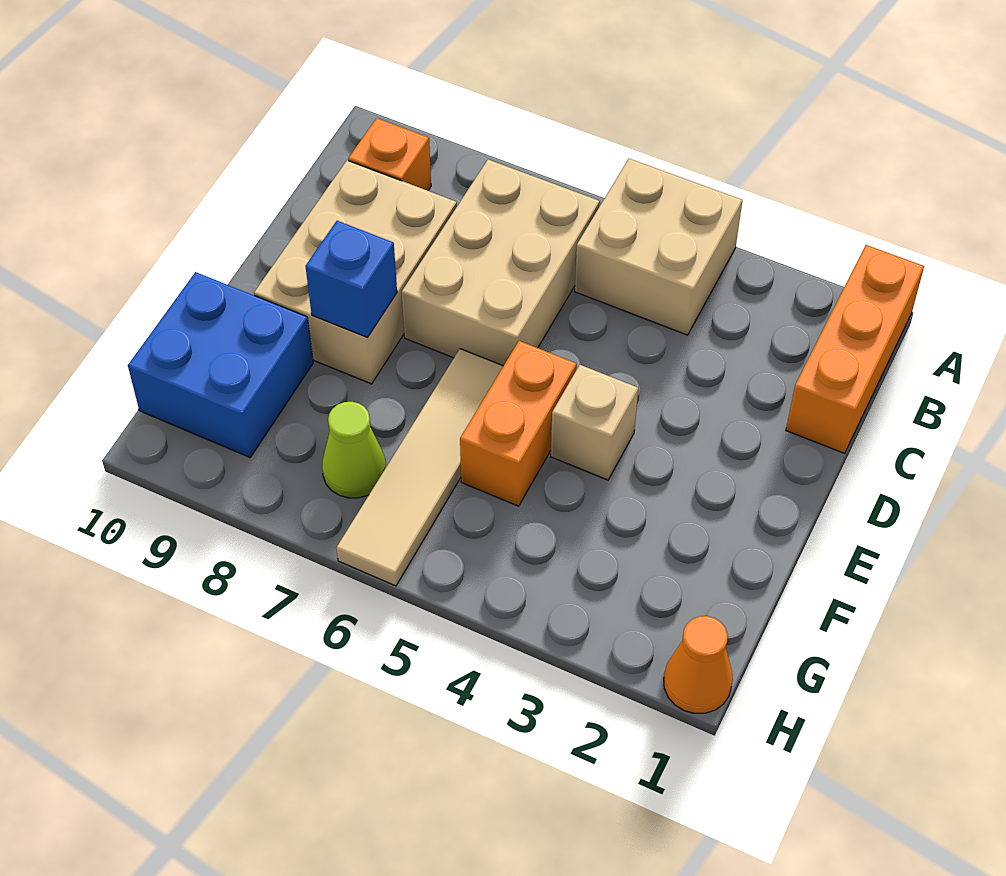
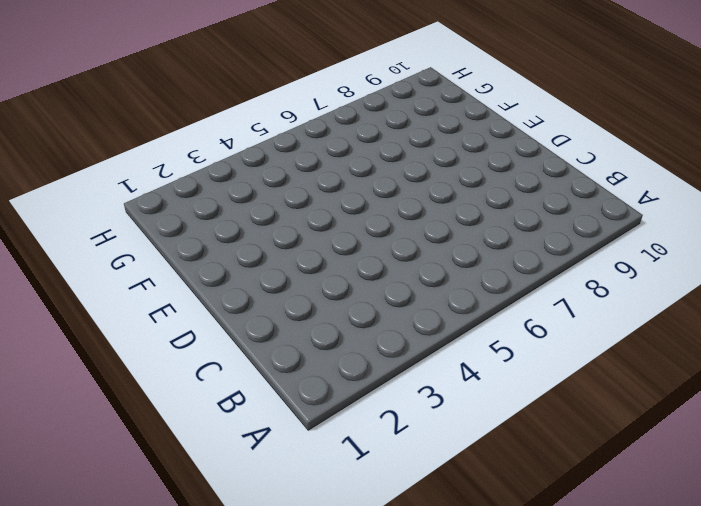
none -> orange brick A1:C1 level 1
none -> tan brick A4:B5 level 1
none -> tan brick B6:D7 level 1

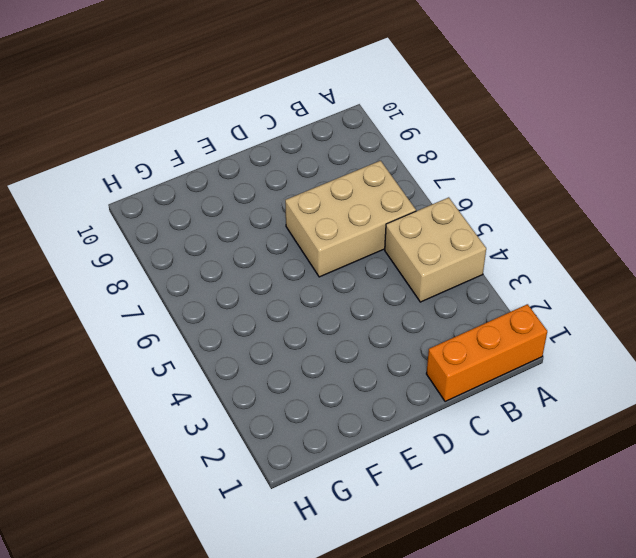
none -> orange brick B9 level 1
none -> tan brick C8:E9 level 1
none -> tan brick E4 level 1

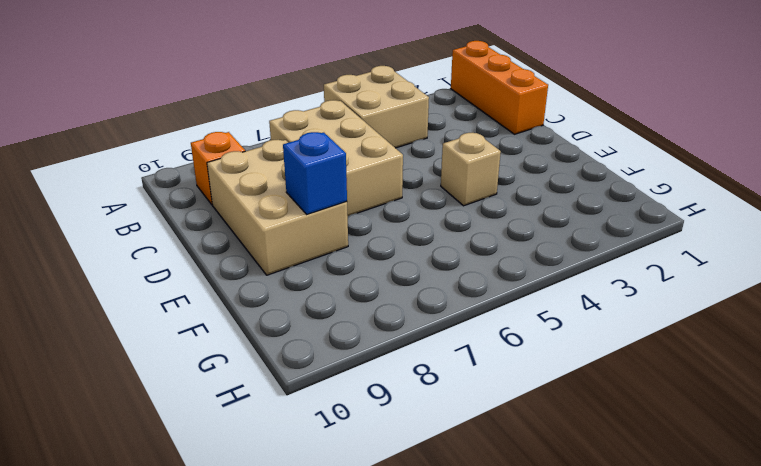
none -> orange brick E5:F5 level 1
none -> tan tile E6:H6 level 1
none -> blue brick F9:G10 level 1

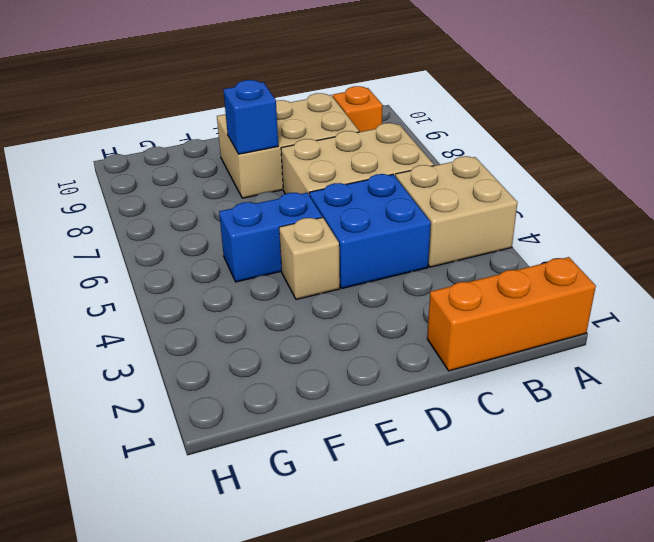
blue brick C4:D5 level 1 -> blue brick F9:G10 level 1
blue brick E5:F5 level 1 -> orange brick E5:F5 level 1
none -> tan tile E6:H6 level 1
none -> lime cone G7 level 1
none -> orange cone H1 level 1

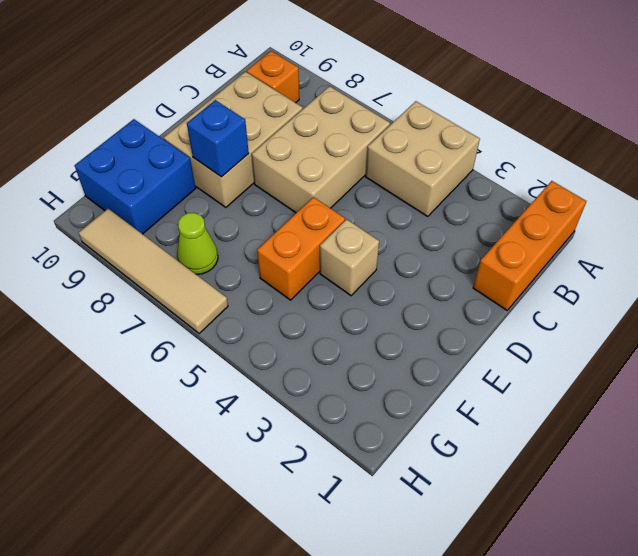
tan tile H6:H9 level 1 -> tan tile E6:H6 level 1
none -> orange cone H1 level 1

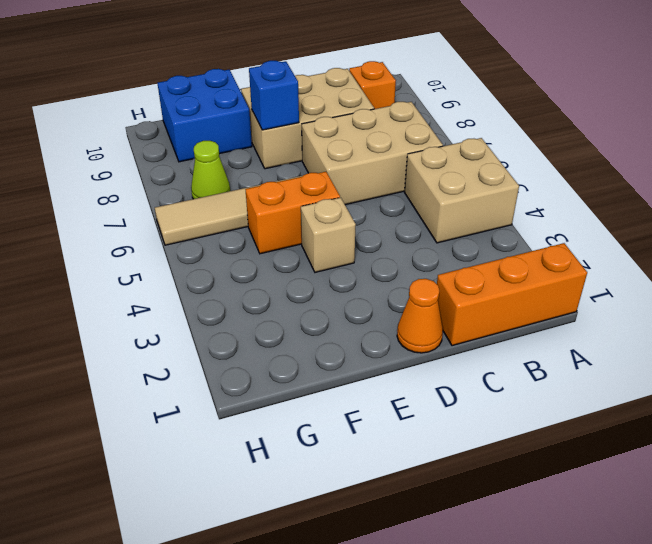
orange cone D1 level 1 -> orange cone H1 level 1

